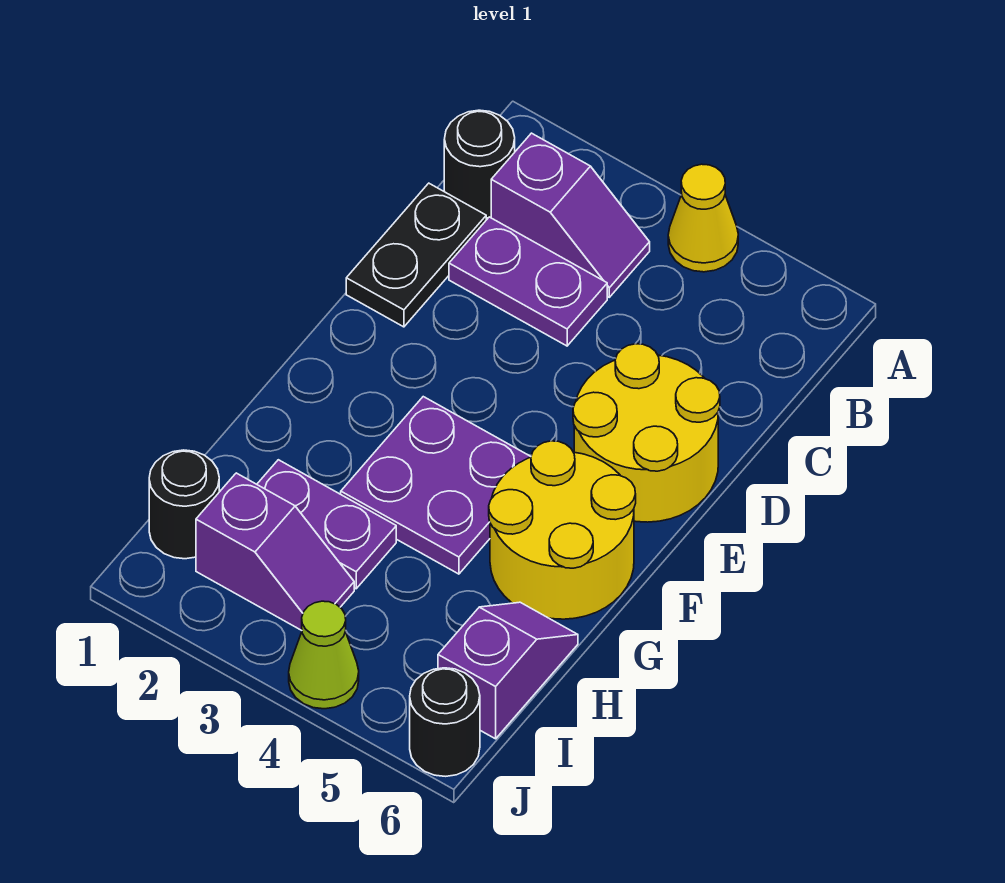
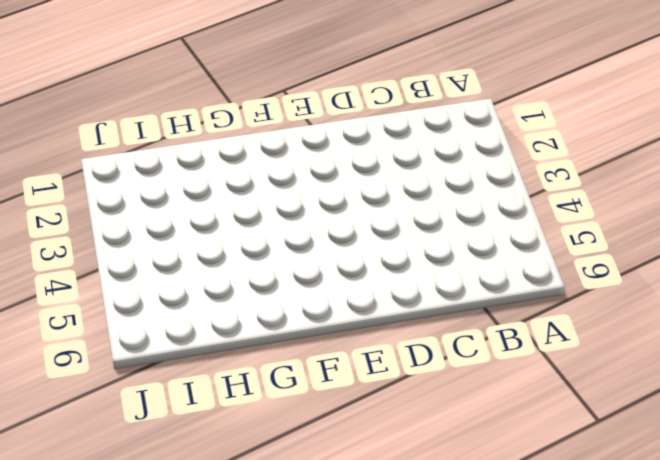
none -> yellow cone A4 level 1
none -> black round brick B1 level 1
none -> purple slope B2:B3 level 1 top 2

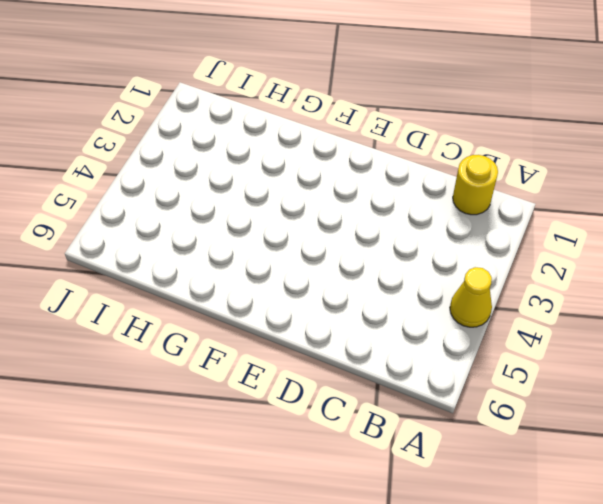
yellow round brick B1 level 1 -> black round brick B1 level 1
none -> purple slope B2:B3 level 1 top 2
none -> black plate C1:D1 level 1
none -> purple plate C2:C3 level 1

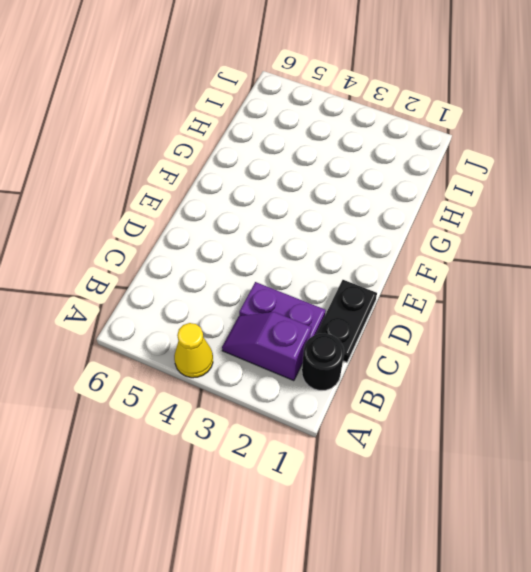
none -> yellow round brick D5:E6 level 1
none -> purple plate F3:G4 level 1
none -> yellow round brick F5:G6 level 1

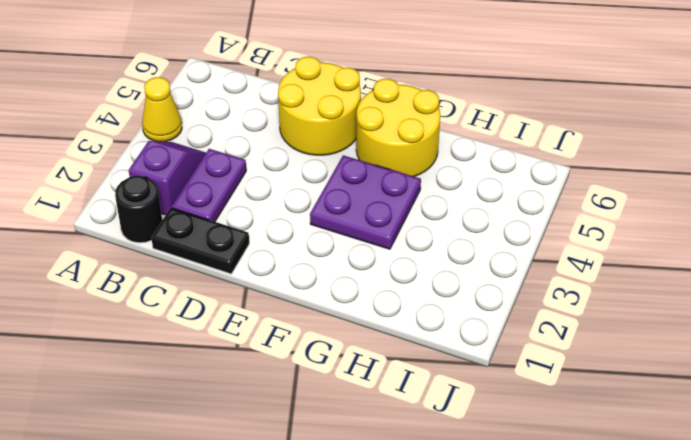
none -> purple plate H2:H3 level 1
none -> purple slope H6:I6 level 1 top I
none -> black round brick I1 level 1

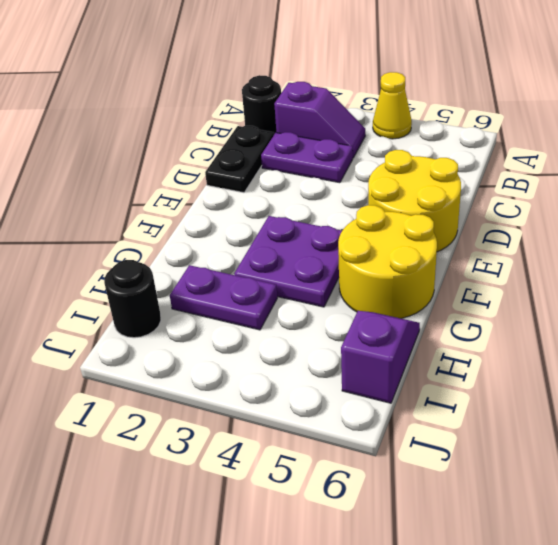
none -> purple slope I2:I3 level 1 top 2
none -> lime cone J4 level 1
none -> black round brick J6 level 1

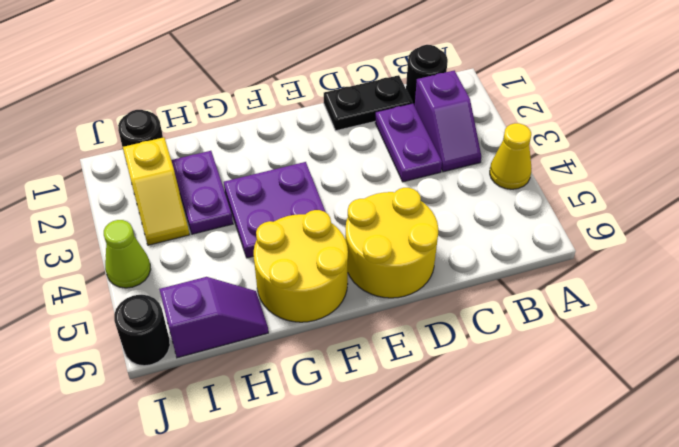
yellow slope I2:I3 level 1 top 2 -> purple slope I2:I3 level 1 top 2

